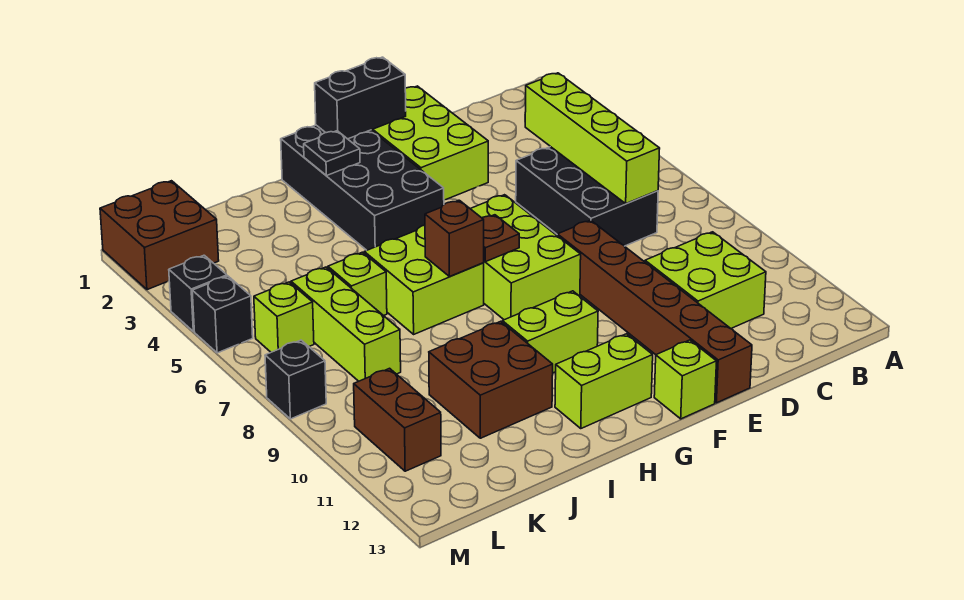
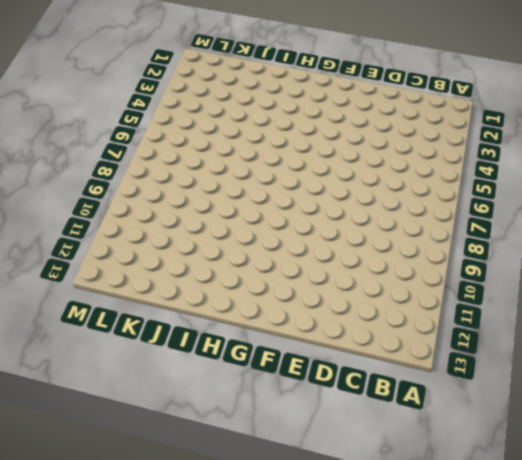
none -> black brick C5:D7 level 1
none -> lime brick C10:D11 level 1
none -> lime brick E1:F3 level 1

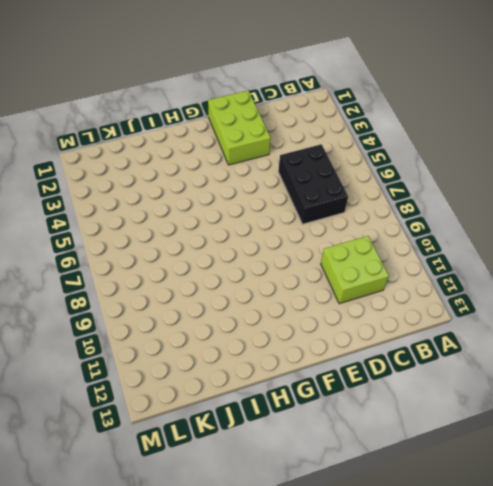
none -> brown brick E8:E13 level 1
none -> lime brick F6:G8 level 1
none -> lime brick F13 level 1

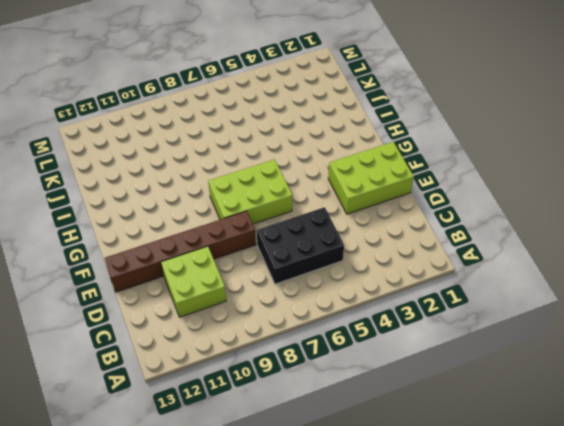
none -> lime brick F13 level 1
none -> black brick G1:H4 level 1
none -> lime brick G10:H10 level 1

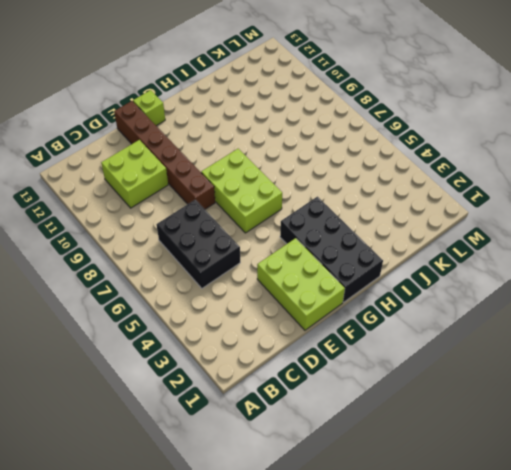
none -> lime brick G10:H10 level 1
none -> lime brick G12:H12 level 1
none -> lime brick H6:I7 level 1

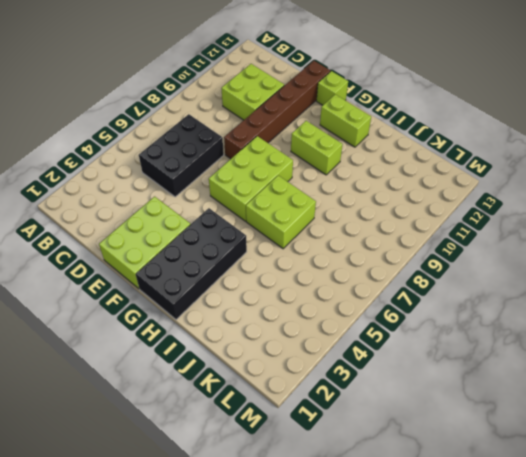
none -> brown brick I10:J11 level 1
none -> lime brick J6 level 1
none -> lime brick K6:K8 level 1

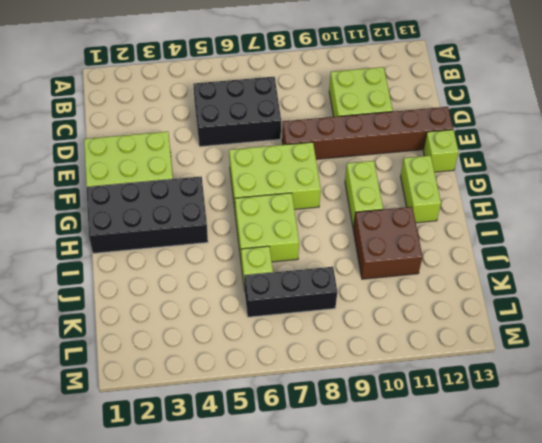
black brick K6:K8 level 1 -> lime brick K6:K8 level 1
none -> brown brick L1:M2 level 1
none -> lime brick L6 level 1
none -> brown brick L10:L11 level 1

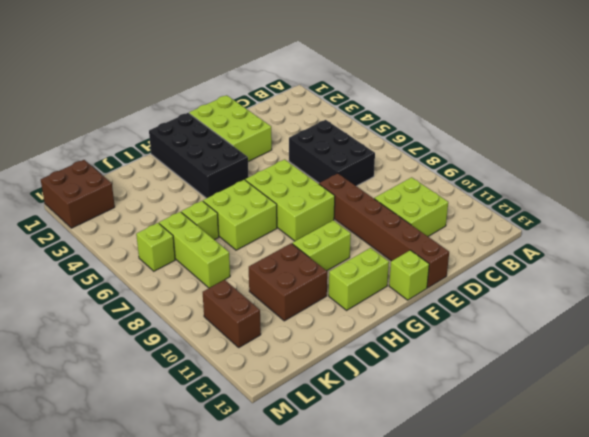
none -> black brick M4 level 1
none -> black brick M5 level 1
none -> black brick M8 level 1

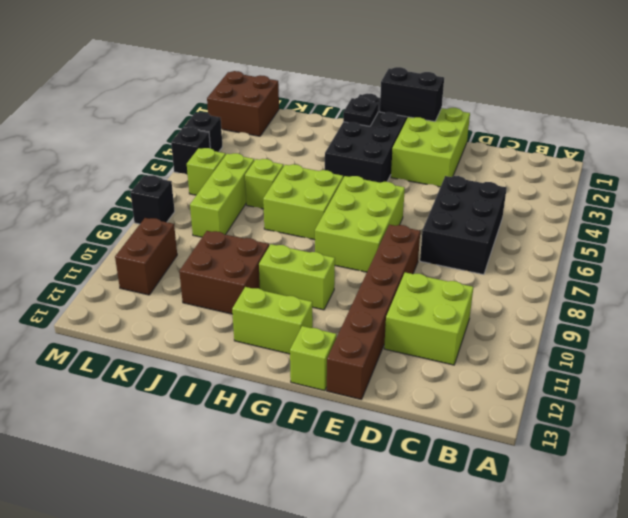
none -> lime brick C4:C7 level 2
none -> brown plate G7 level 2
none -> brown brick H7 level 2

